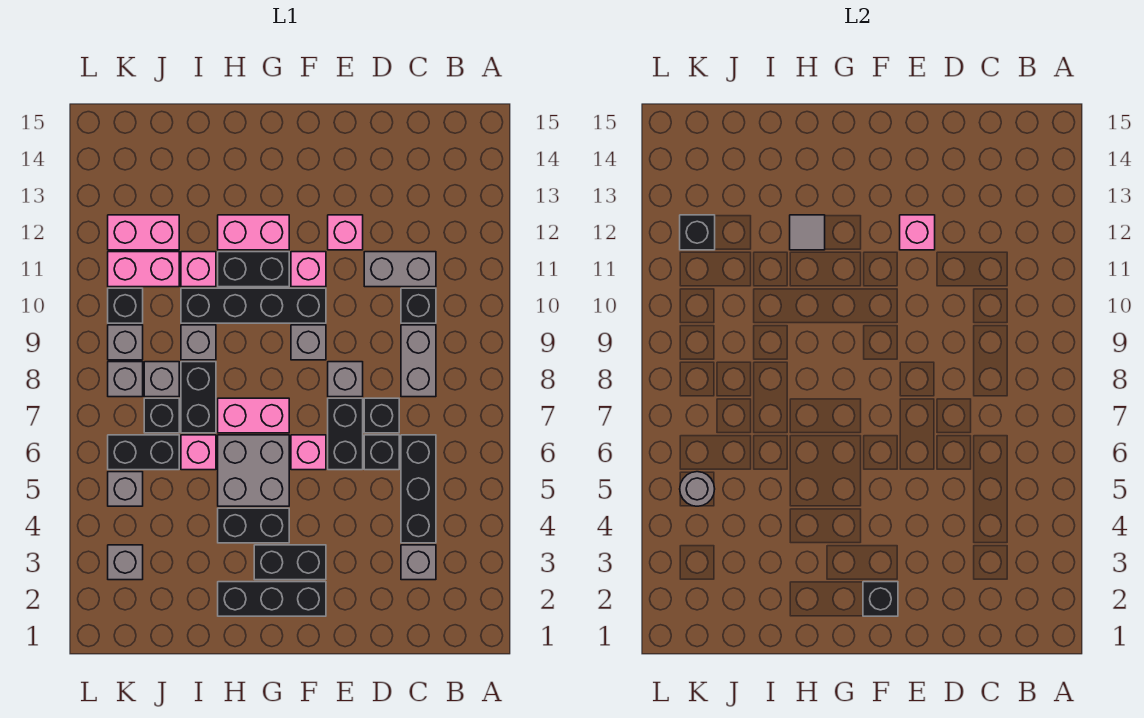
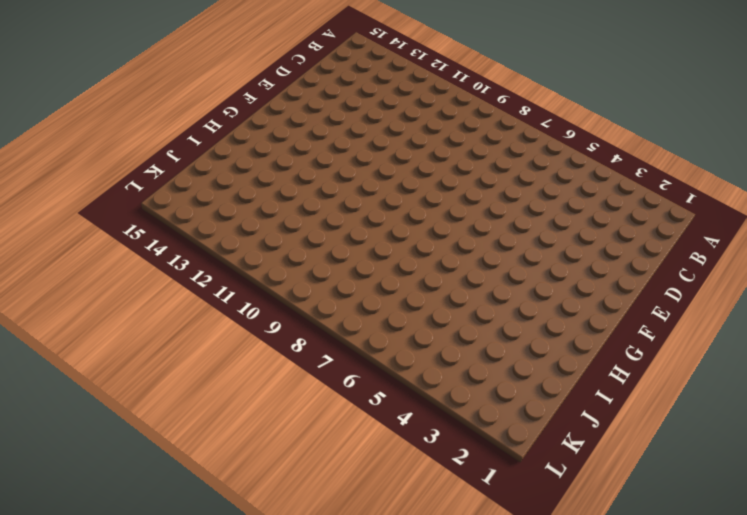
none -> grey brick C3 level 1
none -> black brick C4:C6 level 1
none -> grey brick C8:C9 level 1
none -> black brick C10 level 1

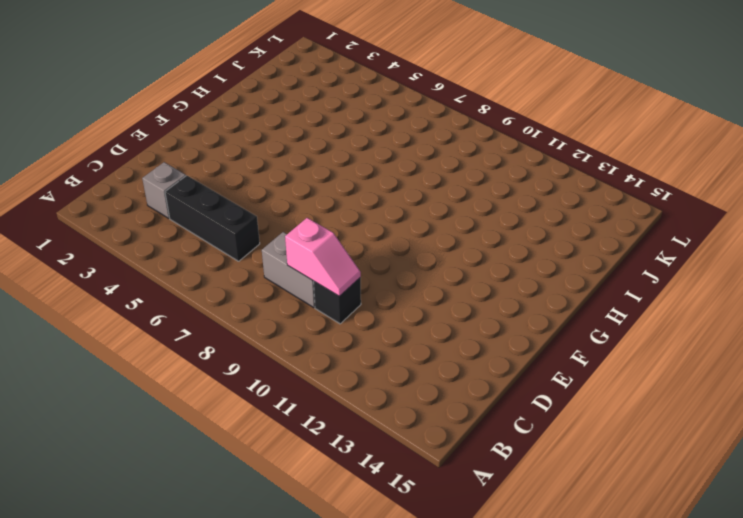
pink slope C9:C10 level 2 top 9 -> none
none -> grey brick C11:D11 level 1
none -> black brick D6 level 1
none -> black brick D7 level 1
none -> black brick E6:E7 level 1

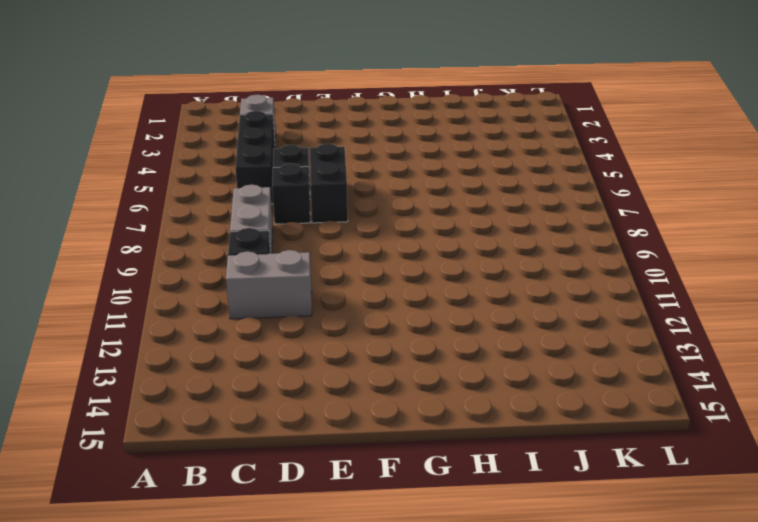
none -> grey brick E8 level 1
none -> pink brick E12 level 1
none -> black brick F2:H2 level 1
none -> black brick F3:G3 level 1

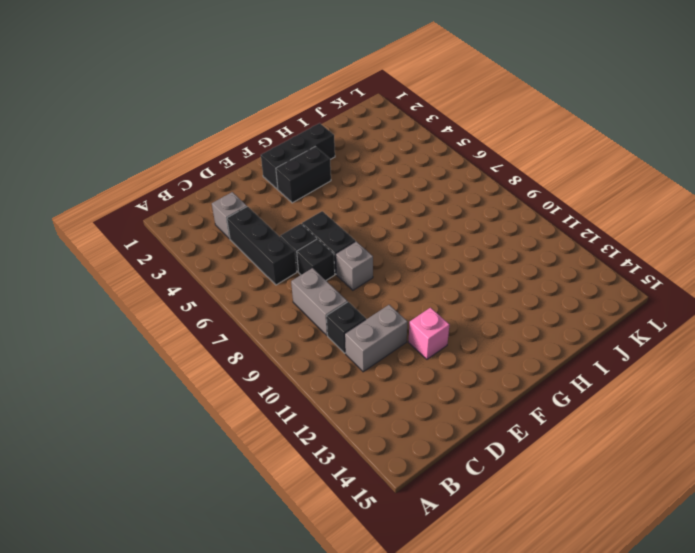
none -> pink brick F6 level 1
none -> grey brick F9 level 1
none -> black brick F10:I10 level 1
none -> pink brick F11 level 1

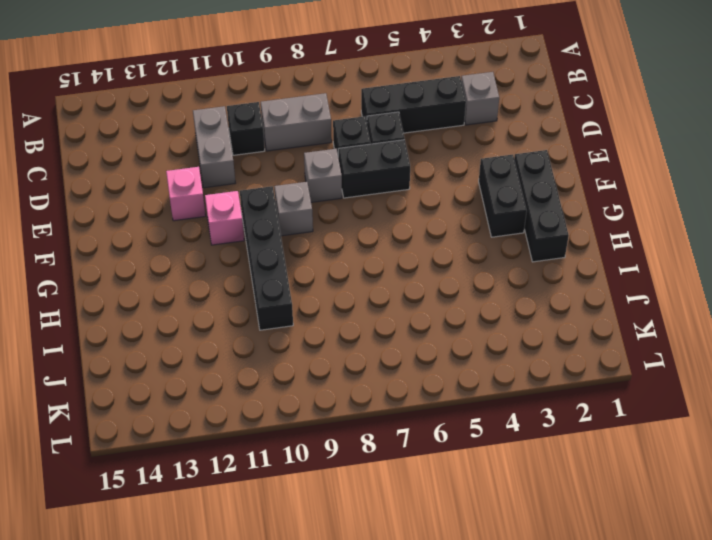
none -> pink brick F6 level 1
none -> black brick G4:H4 level 1
none -> grey brick G5:H6 level 1
none -> pink brick G7:H7 level 1

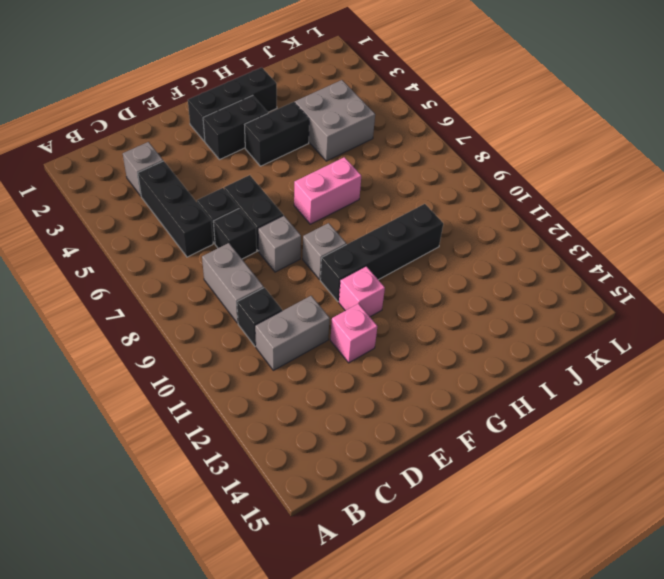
grey brick I4:J5 level 1 -> grey brick G5:H6 level 1
none -> pink brick F6 level 1
none -> black brick G11:H11 level 1
none -> pink brick G12:H12 level 1
none -> pink brick I6 level 1

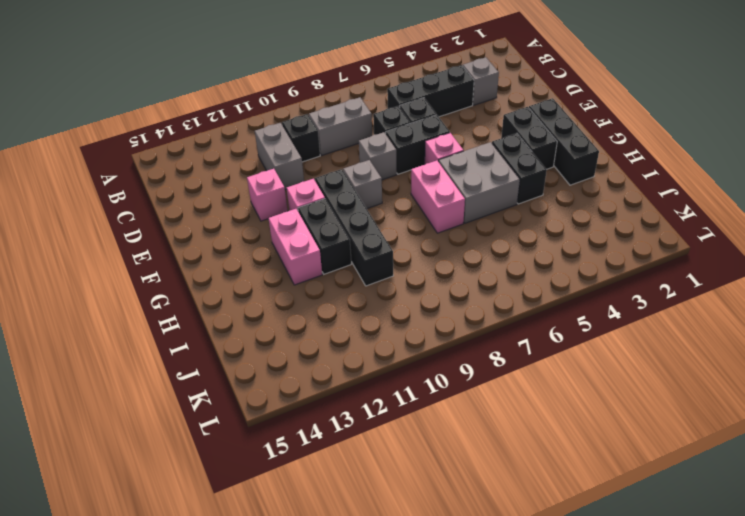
none -> pink brick I6 level 1
none -> black brick I7:I8 level 1
none -> grey brick I9 level 1
none -> pink brick I11 level 1

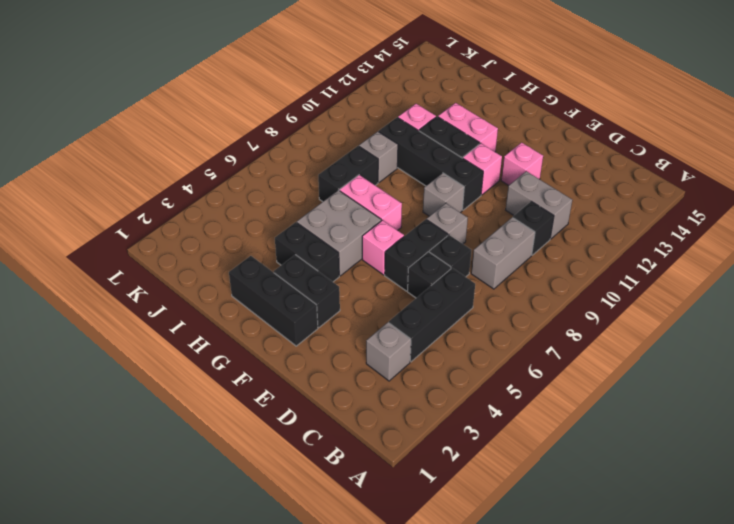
none -> pink brick I6 level 1
none -> black brick J6:K6 level 1
none -> black brick J7 level 1
none -> grey brick J8 level 1

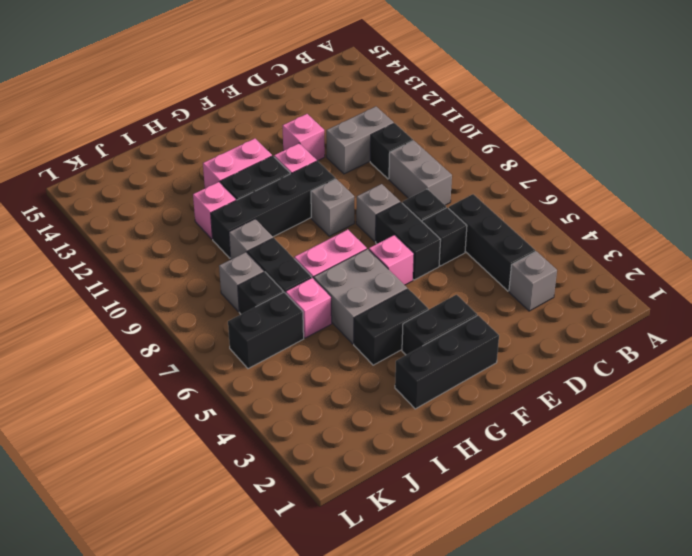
none -> pink brick J11:K11 level 1
none -> pink brick J12:K12 level 1
none -> grey brick K3 level 1
none -> grey brick K5 level 1

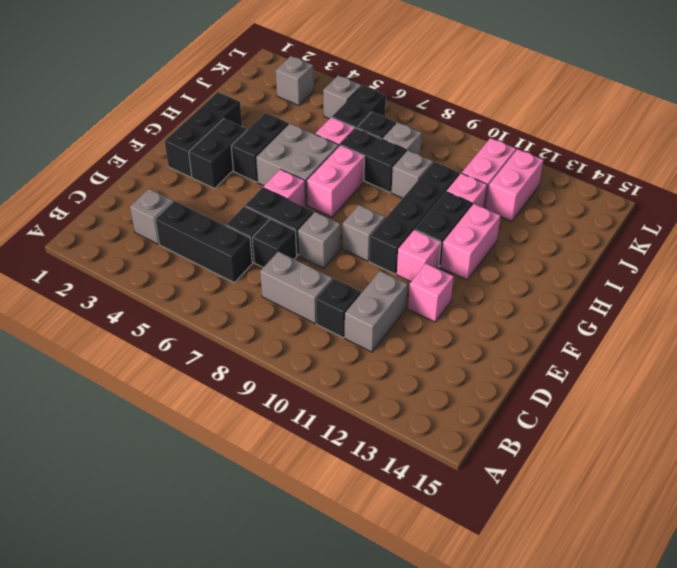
none -> grey brick K8 level 1
none -> grey brick K9 level 1
none -> black brick K10 level 1
none -> pink brick E12 level 2

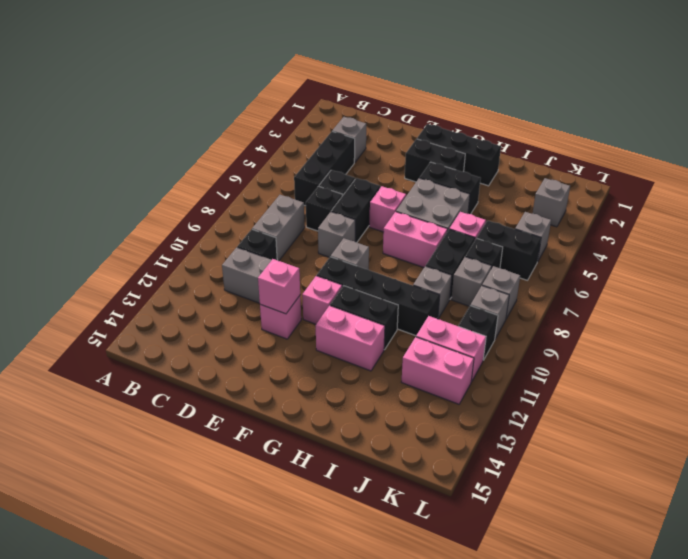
none -> pink brick I11 level 1
none -> black brick F2 level 2
none -> grey tile H12 level 2
none -> grey round brick K5 level 2

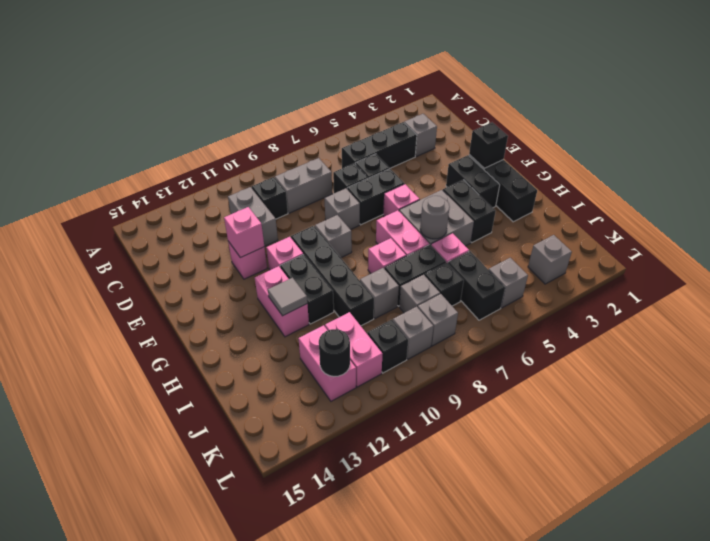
grey round brick H6 level 2 -> grey round brick K5 level 2
pink brick H8 level 1 -> pink brick I11 level 1
black round brick K12 level 2 -> black brick K12 level 2

